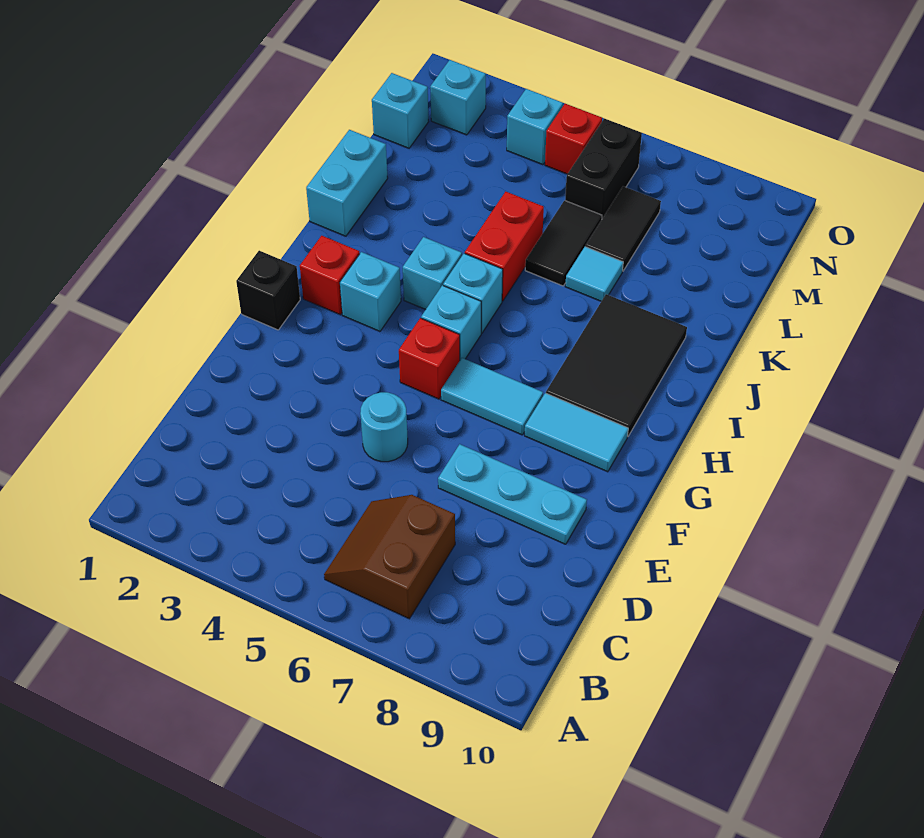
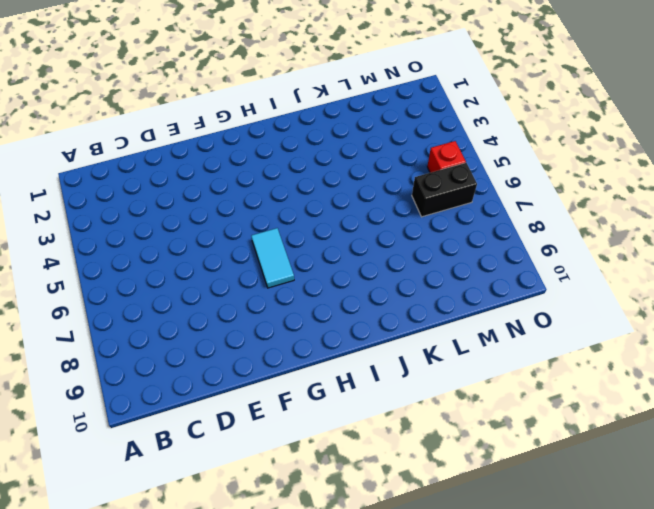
none -> brown slope B6:C7 level 1 top 7
none -> cyan round brick E5 level 1
none -> cyan plate E7:E9 level 1

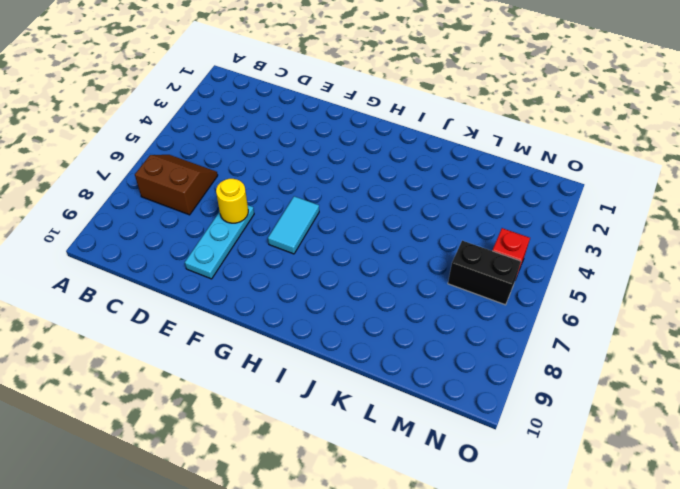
yellow round brick E7 level 2 -> none
none -> cyan round brick E5 level 1
none -> black brick G1 level 1
none -> red brick G5 level 1

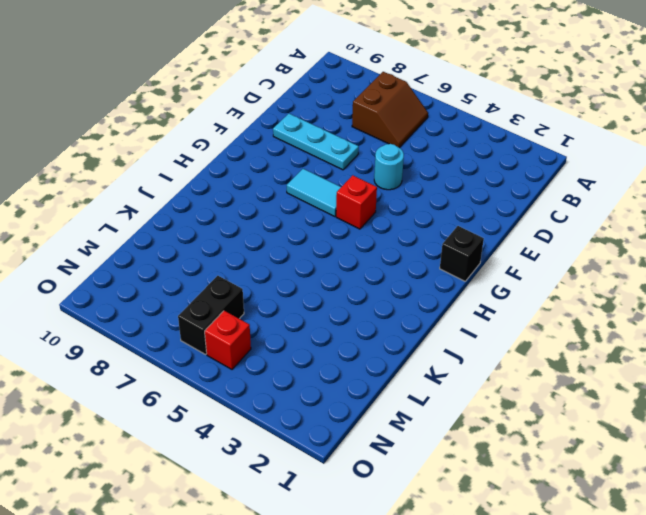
none -> cyan tile G8:G9 level 1
none -> red brick H2 level 1
none -> cyan brick H3 level 1

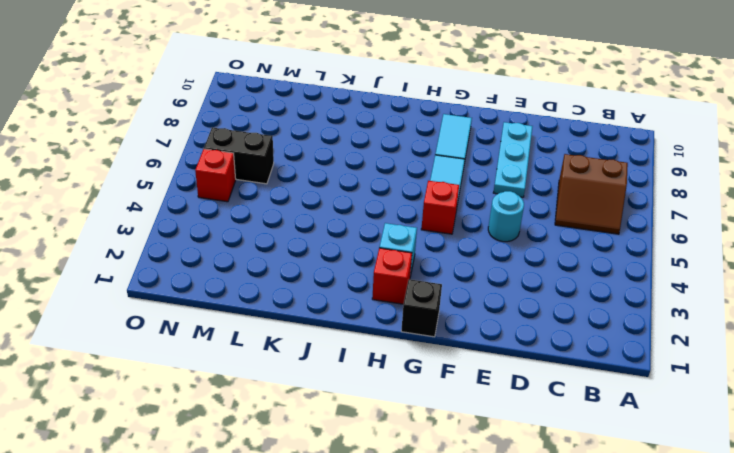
none -> cyan brick H5 level 1
none -> black tile H8:J9 level 1
none -> cyan brick I4 level 1

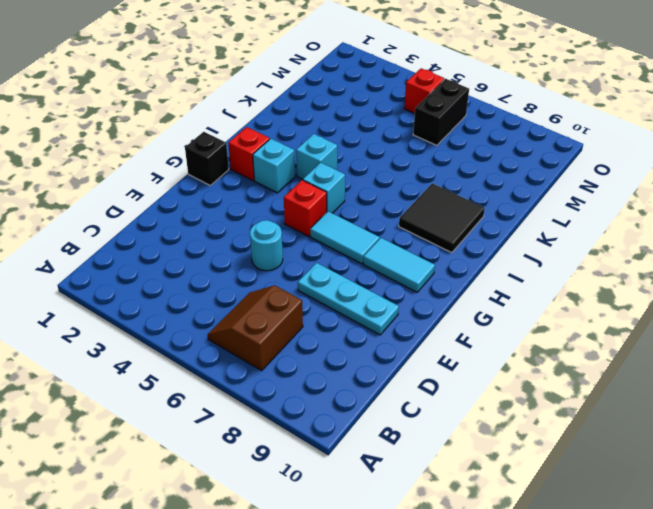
black tile I8:J9 level 1 -> black tile H8:J9 level 1
none -> cyan brick I5 level 1
none -> cyan brick J1:K1 level 1
none -> red brick J5:K5 level 1

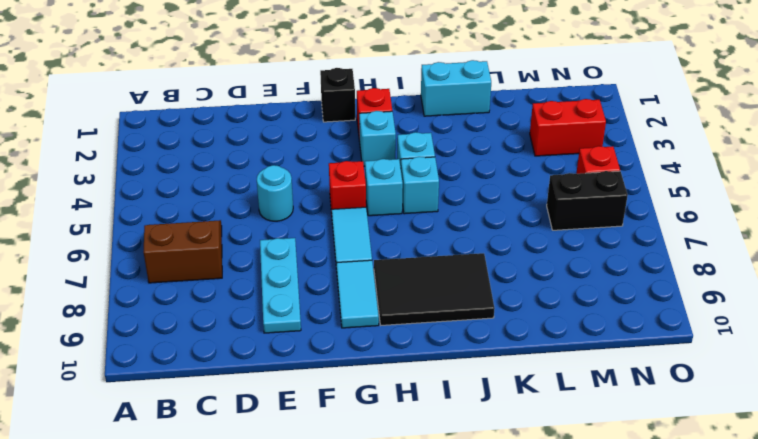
red brick M3:N3 level 1 -> red brick J5:K5 level 1
none -> black tile K6:L6 level 1
none -> cyan tile K7 level 1
none -> black tile L7:M7 level 1

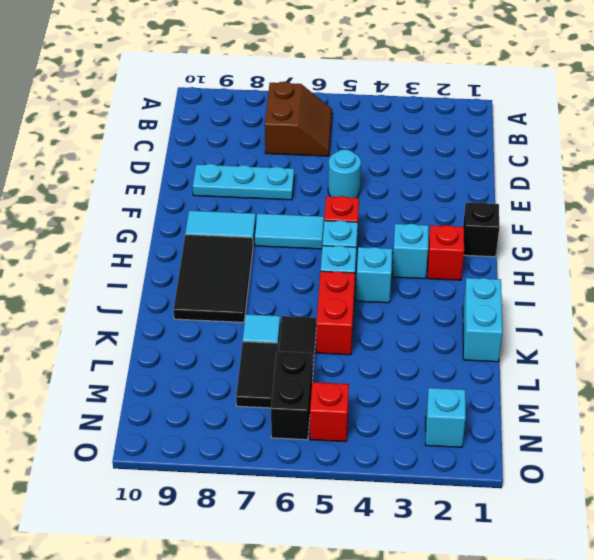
none -> cyan brick M1 level 1
none -> cyan brick N4 level 1

